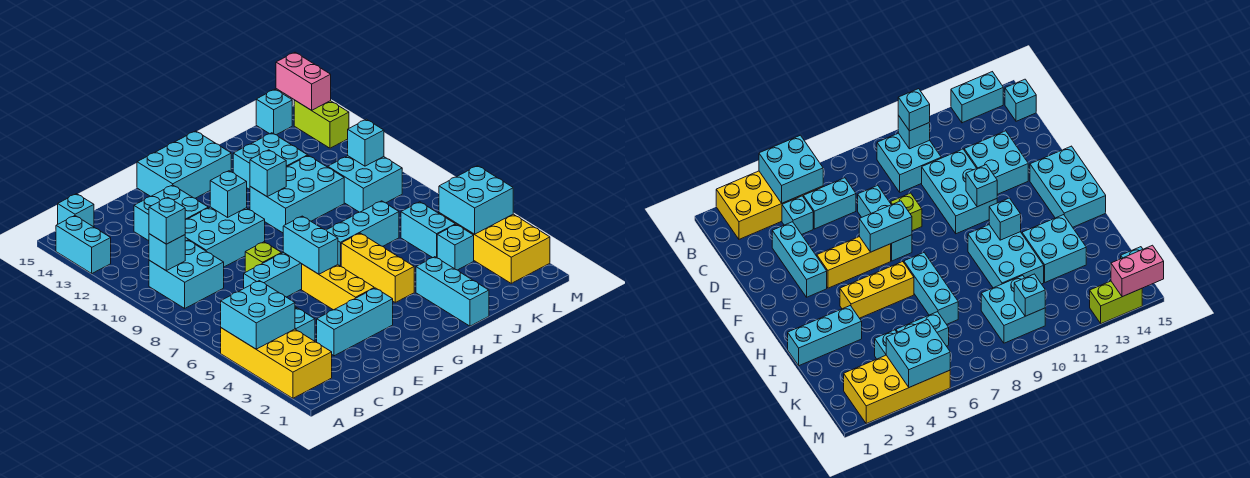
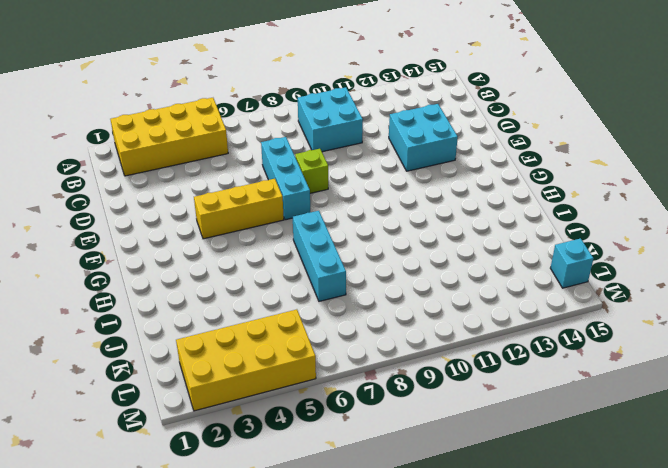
none -> cyan brick A13:A14 level 1
none -> cyan brick B15 level 1
none -> cyan brick C4 level 1
none -> cyan brick C5:C6 level 1

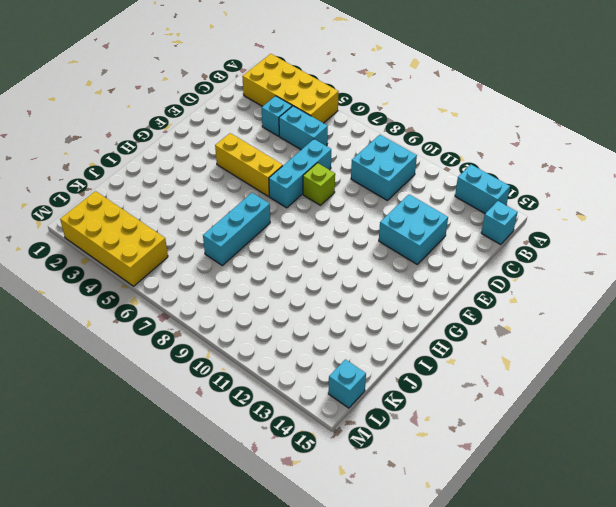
none -> cyan brick D3:F3 level 1
none -> cyan brick D10:F11 level 1
none -> cyan brick F14:H15 level 1
none -> yellow brick H4:H6 level 1

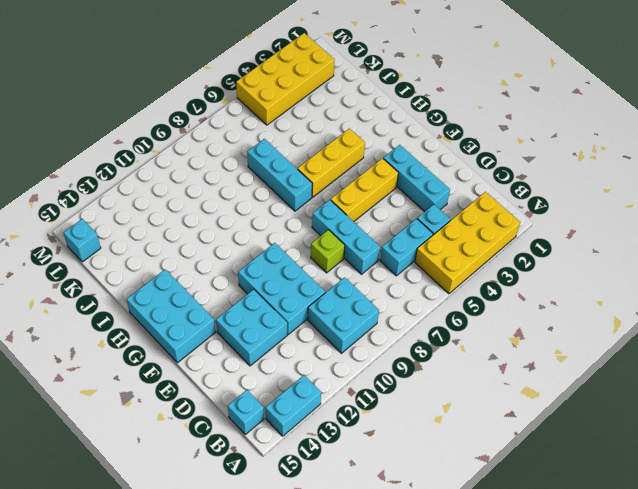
none -> cyan brick H10:J11 level 1
none -> cyan brick I1:I3 level 1
none -> cyan brick I12:J13 level 1
none -> cyan brick K4 level 1

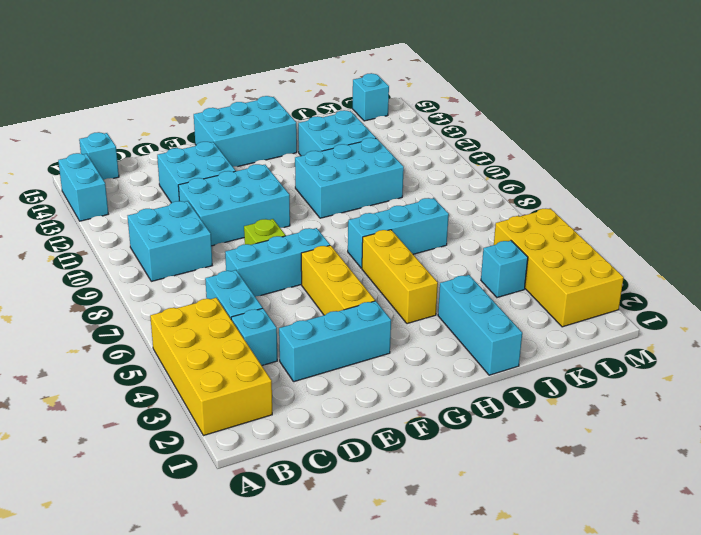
none -> cyan brick K5:K6 level 1
none -> cyan brick K9:L10 level 1
none -> lime brick M13:M14 level 1
none -> cyan brick A4:B5 level 2

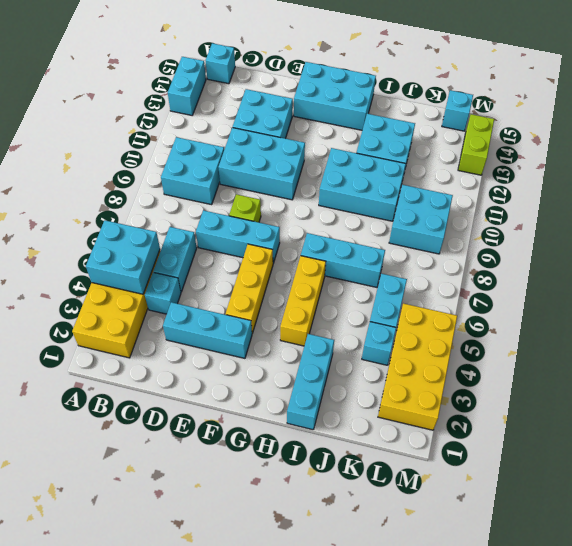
none -> cyan brick B10 level 2
none -> cyan brick F6:F7 level 2
none -> cyan brick F11 level 2
none -> cyan brick H11 level 2

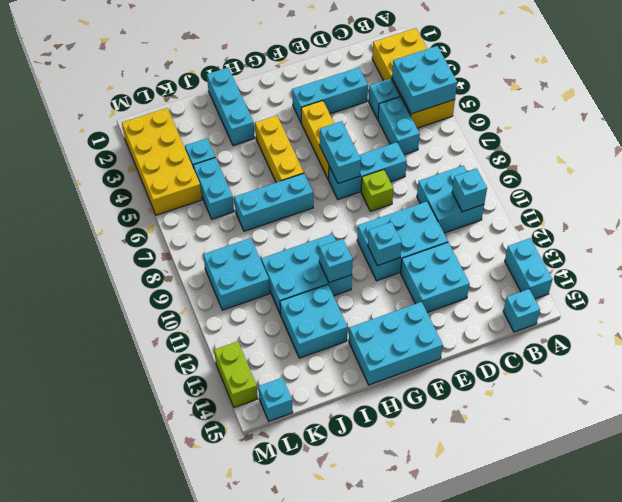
none -> cyan brick L4:M5 level 2
none -> cyan brick L10 level 2
none -> pink brick M14:M15 level 2
none -> cyan brick B10 level 3

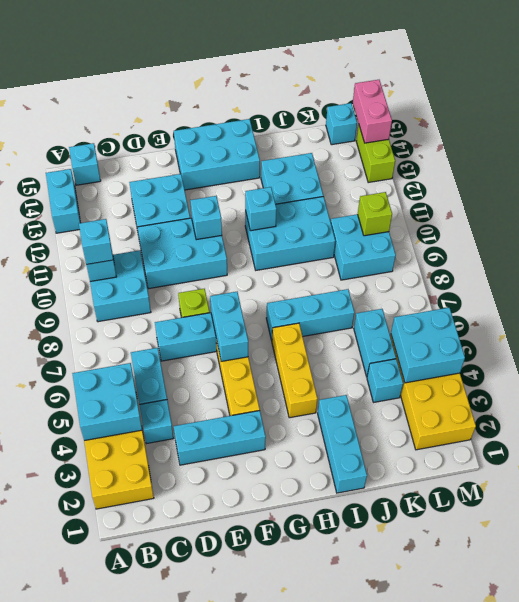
lime brick L10 level 2 -> cyan brick L10 level 2

